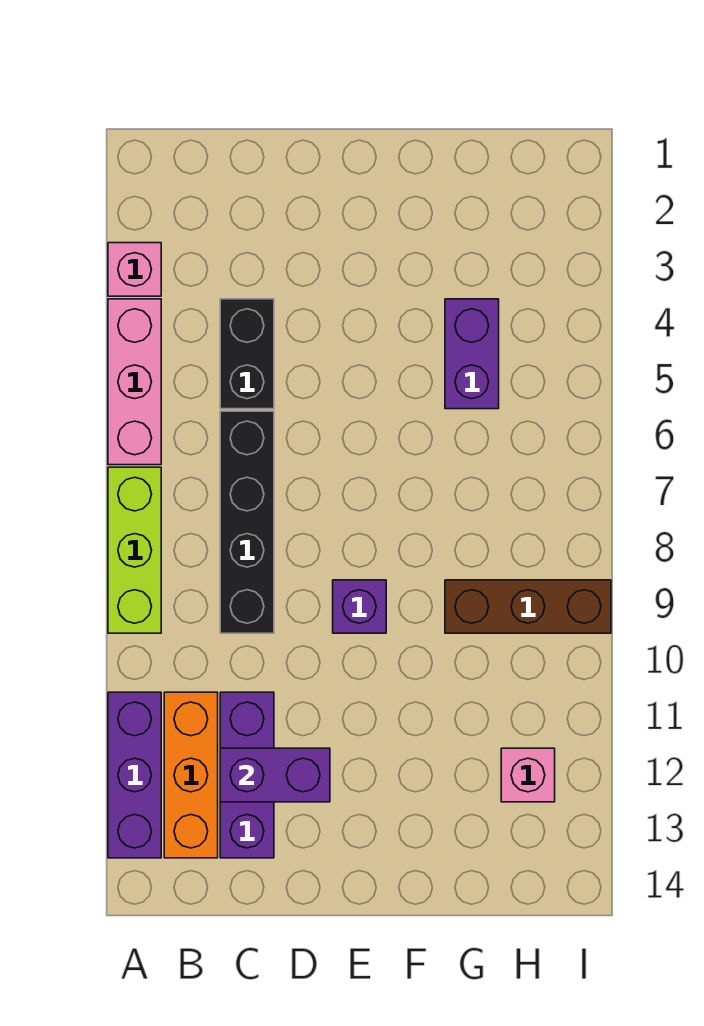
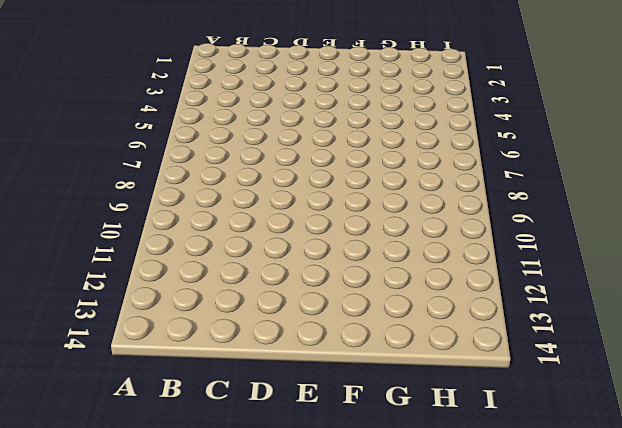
none -> pink brick A3 level 1
none -> pink brick A4:A6 level 1
none -> lime brick A7:A9 level 1

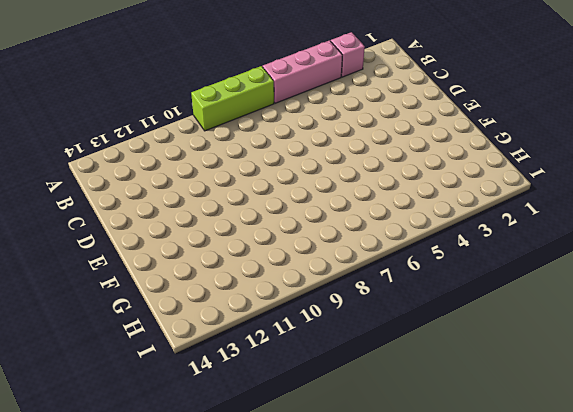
none -> purple brick A11:A13 level 1
none -> orange brick B11:B13 level 1
none -> black brick C4:C5 level 1

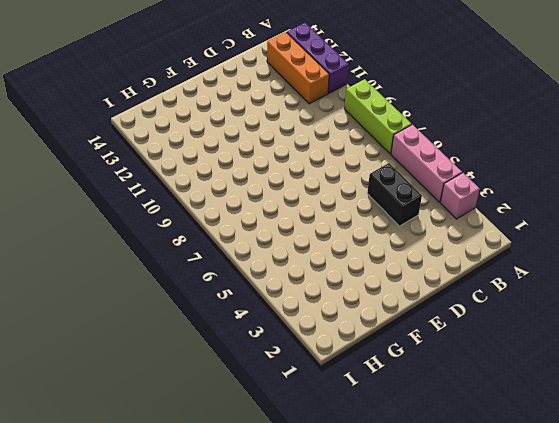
none -> black brick C6:C9 level 1
none -> purple brick C11:C13 level 1
none -> purple brick E9 level 1

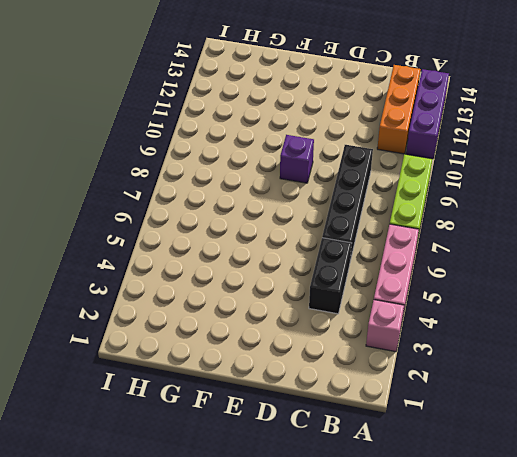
none -> purple brick C11:C13 level 1
none -> purple brick G4:G5 level 1
none -> brown brick G9:I9 level 1

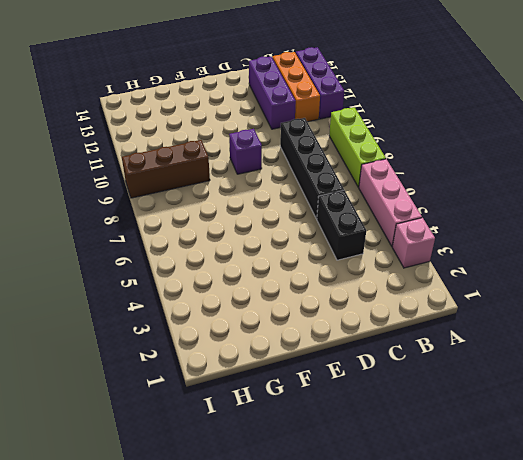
none -> purple brick G4:G5 level 1
none -> pink brick H12 level 1
none -> purple brick C12:D12 level 2

